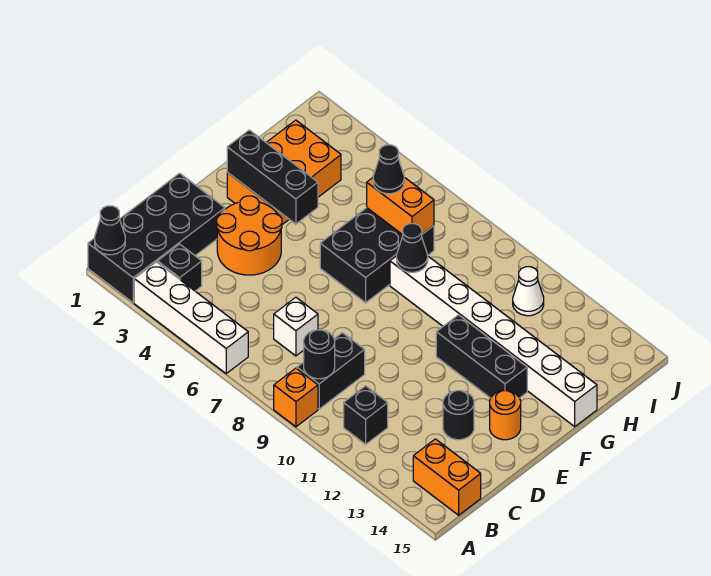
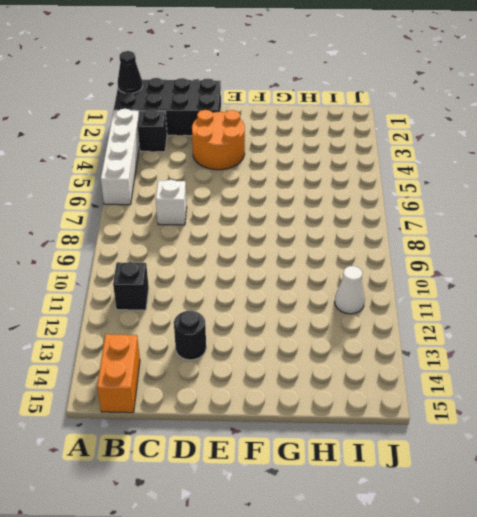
none -> orange brick A9 level 1
none -> black brick B9:C9 level 1
none -> orange round brick E14 level 1

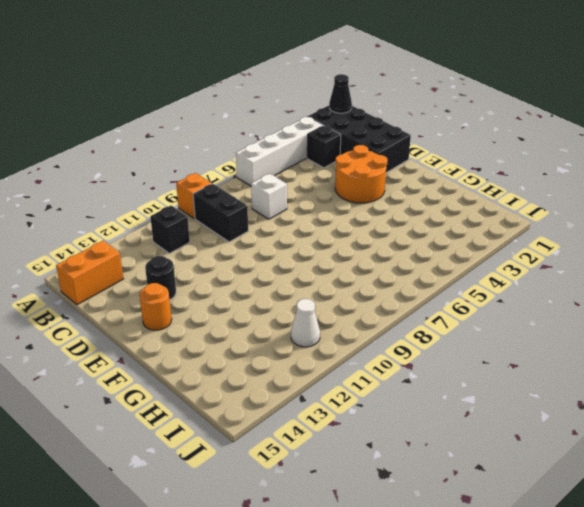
none -> orange brick F2:H3 level 1
none -> black brick F6:H7 level 1
none -> black brick F11:F13 level 1

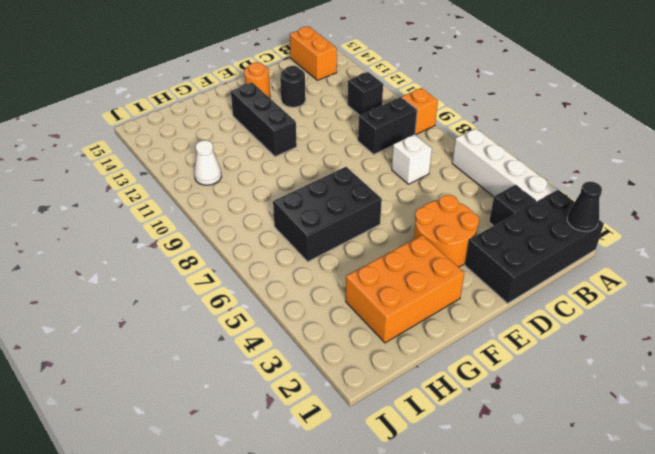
none -> white brick G8:G15 level 1
none -> black round brick B9 level 2
none -> black brick F2:F4 level 2

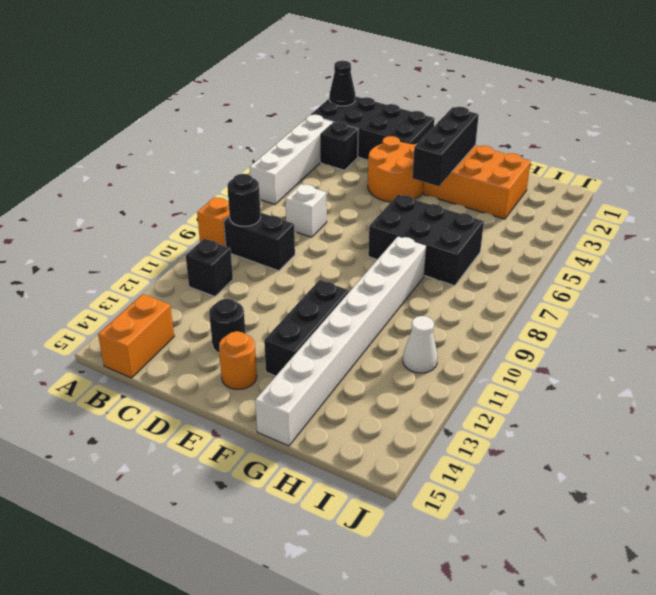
none -> black cone G8 level 2
none -> orange brick H6:H7 level 2
none -> black cone H6 level 3

